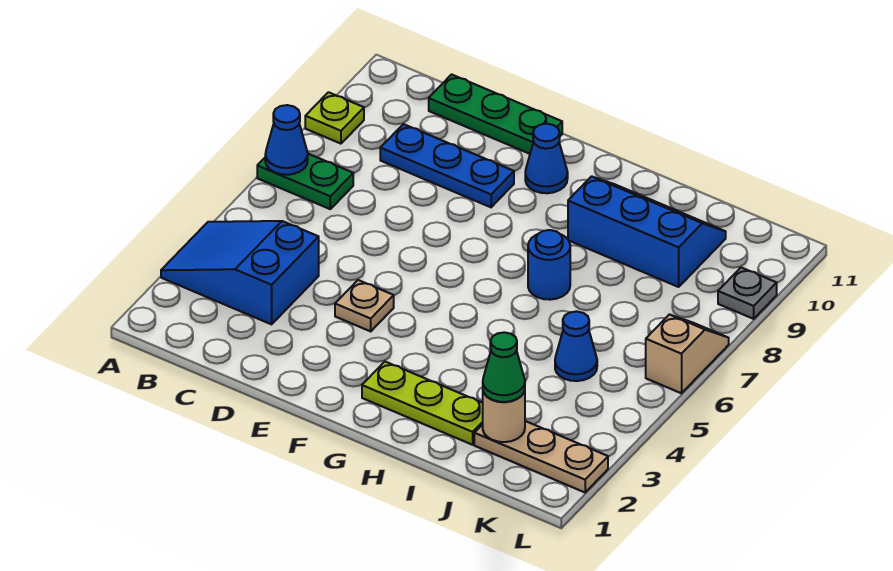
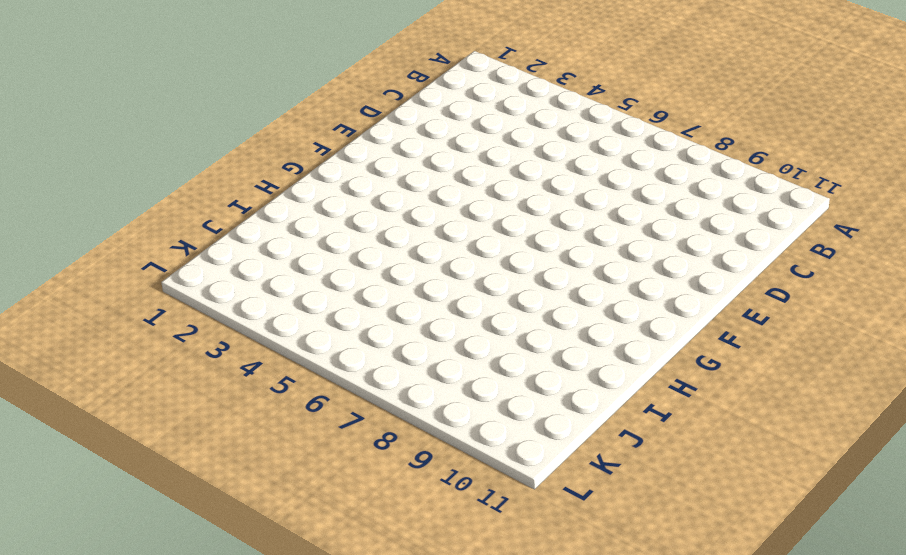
none -> blue slope A3:C4 level 1 top C
none -> green plate A7:B7 level 1
none -> lime plate A9 level 1

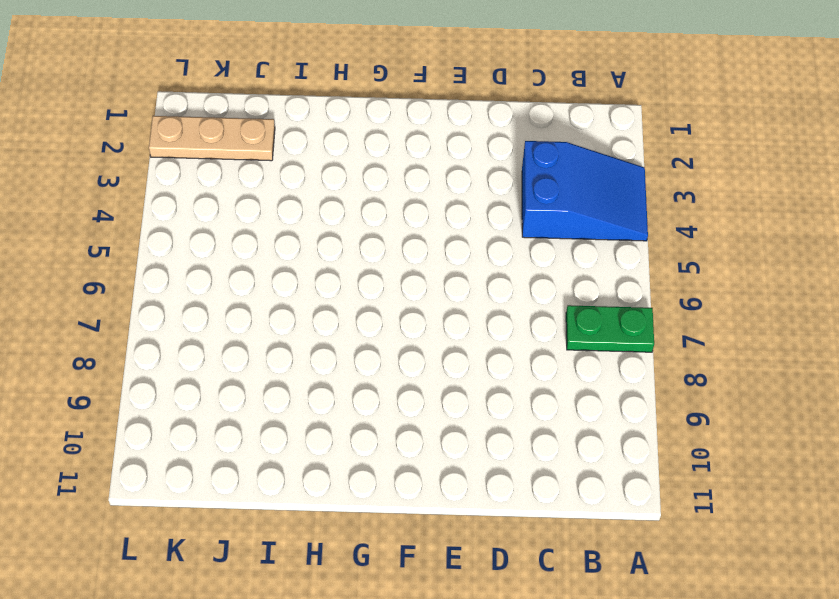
none -> lime plate A9 level 1
none -> blue plate C9:E9 level 1
none -> green plate C11:E11 level 1

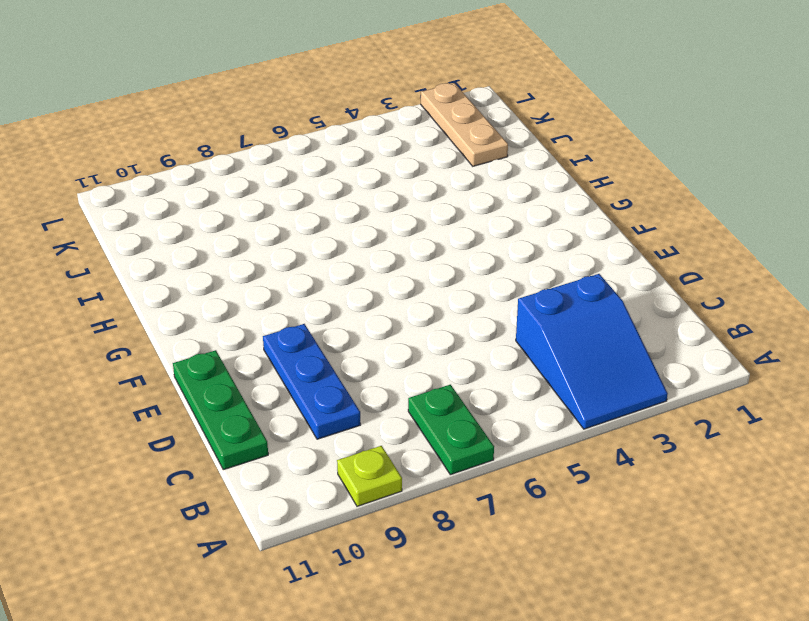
none -> tan plate E4 level 1
none -> blue cone F10 level 1
none -> lime plate G2:I2 level 1

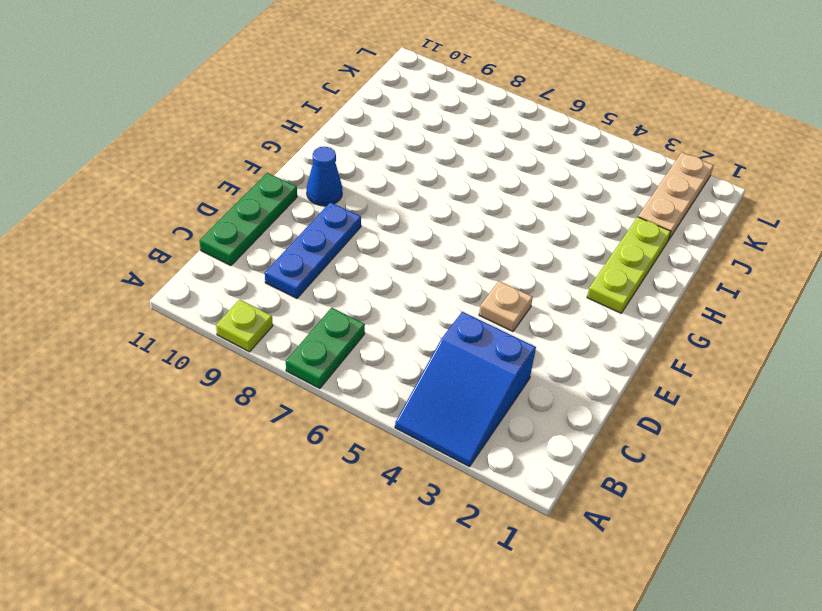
none -> blue round brick H7 level 1
none -> blue slope H9:J10 level 1 top 9
none -> blue cone J5 level 1

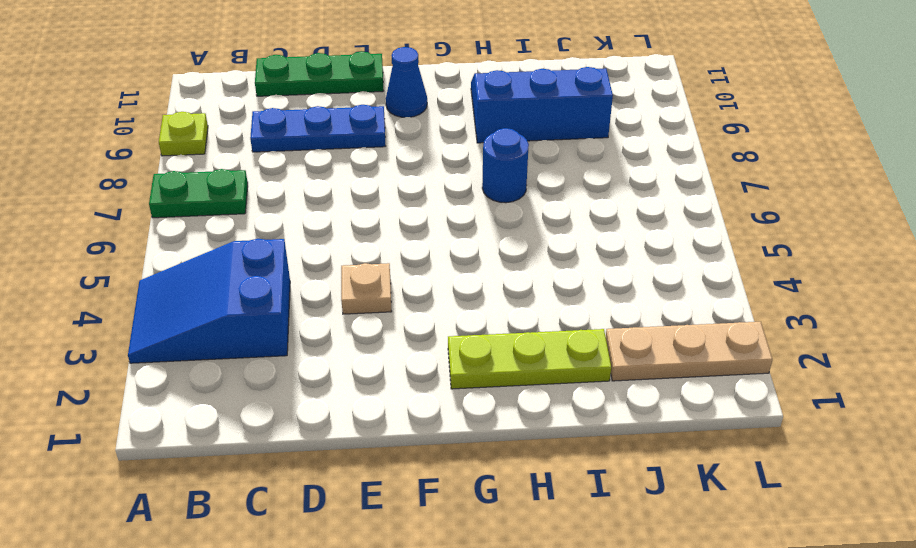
none -> blue cone J5 level 1
none -> tan slope L6:L7 level 1 top 6
none -> grey plate L9 level 1

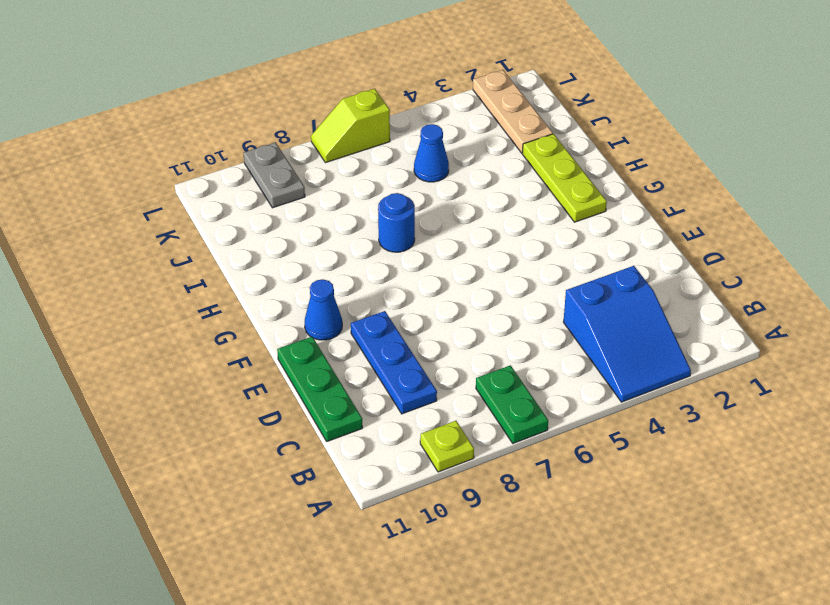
grey plate K9:L9 level 1 -> grey plate L9 level 1
lime slope L6:L7 level 1 top 6 -> tan slope L6:L7 level 1 top 6
none -> tan plate E4 level 1
none -> blue slope H9:J10 level 1 top 9
none -> blue cone A7 level 2

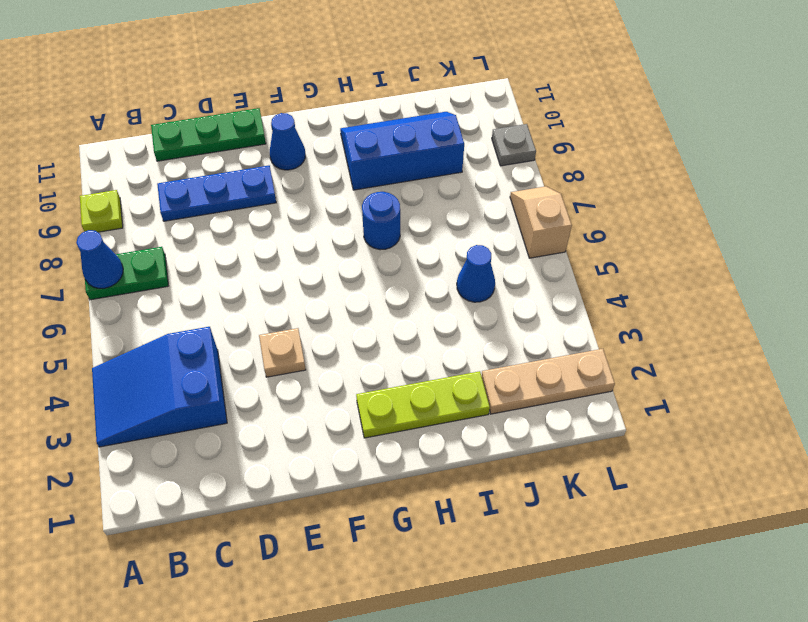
none -> tan round brick J2 level 2
none -> green cone J2 level 3

